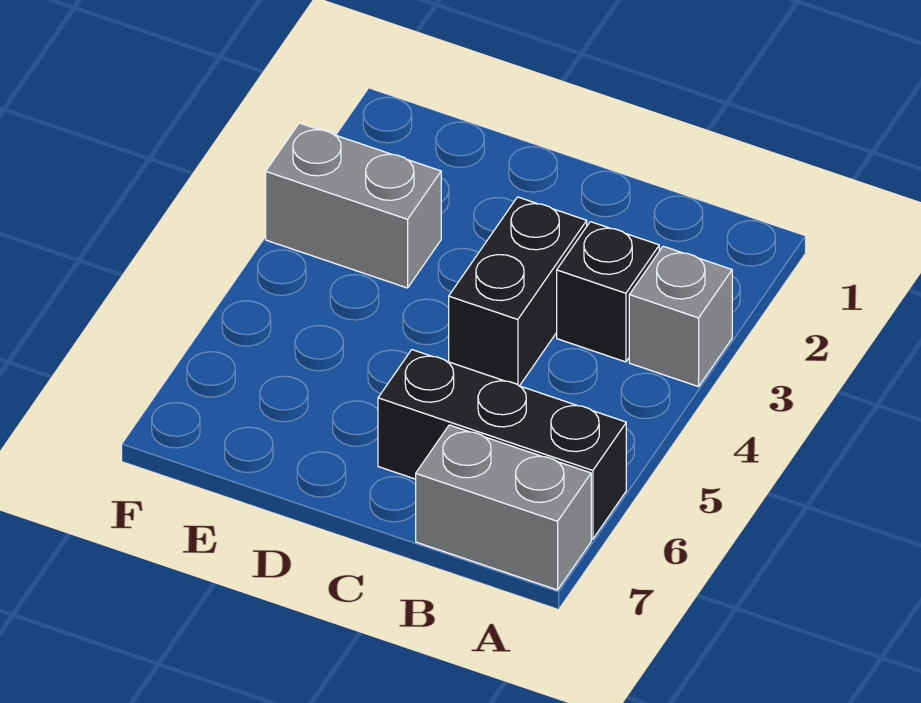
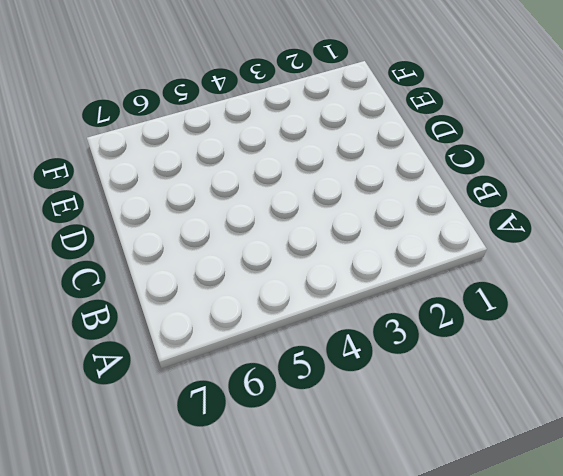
none -> grey brick A3 level 1
none -> black brick A6:C6 level 1

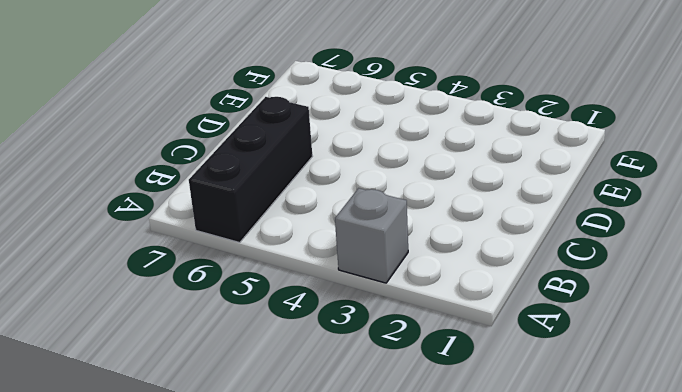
none -> grey brick A7:B7 level 1
none -> black brick B3 level 1

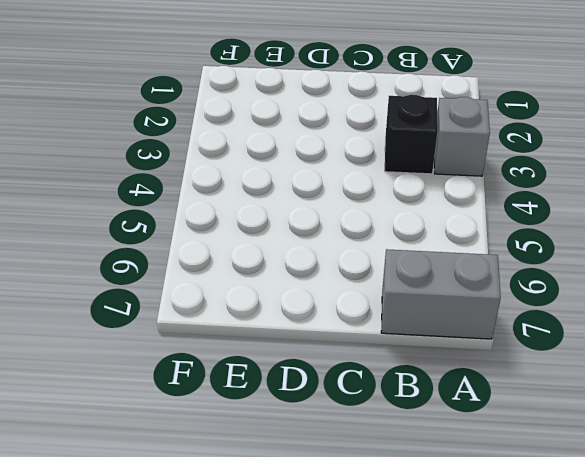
none -> black brick A6:C6 level 1
none -> black brick C3:C4 level 1

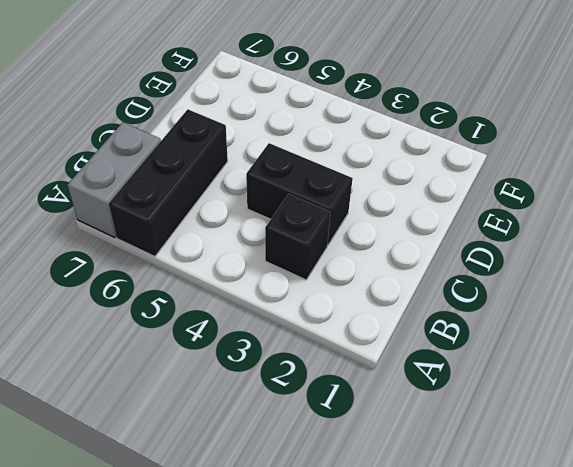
none -> grey brick A3 level 1
none -> grey brick E3:F3 level 1

